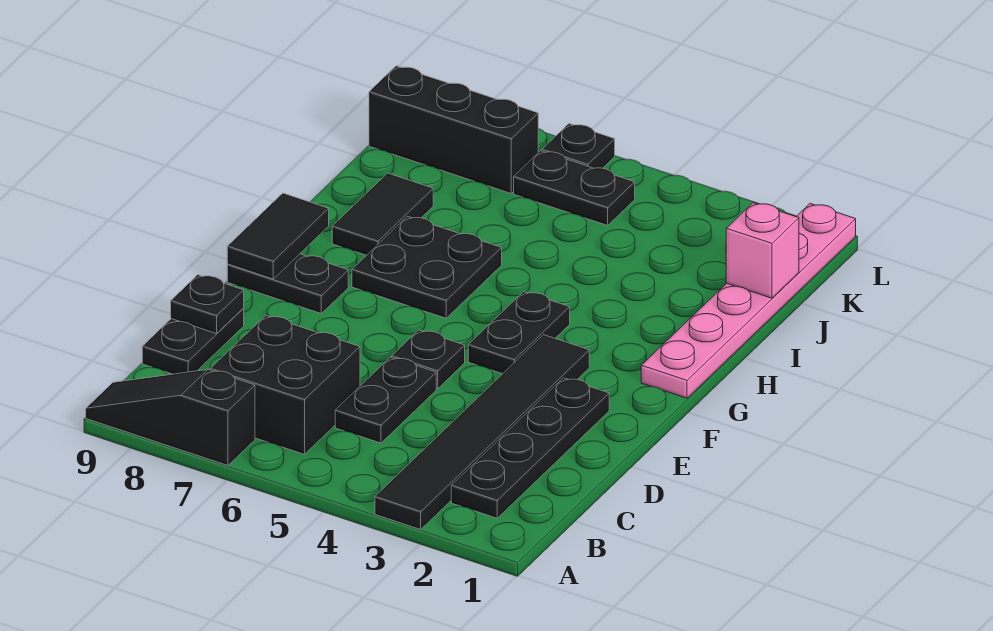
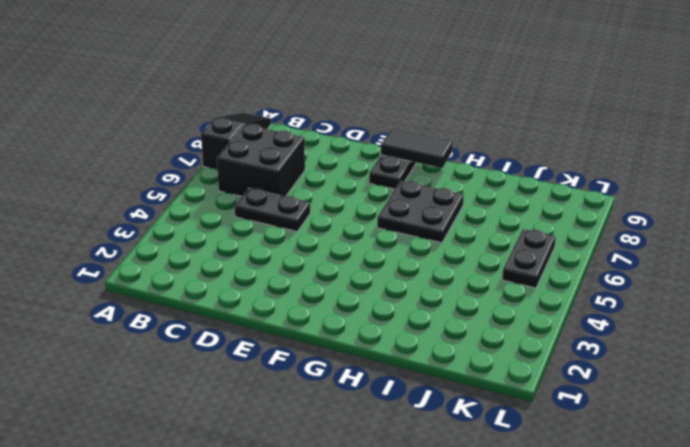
none -> black tile A3:F3 level 1
none -> black plate B2:E2 level 1
none -> black plate C9:D9 level 1

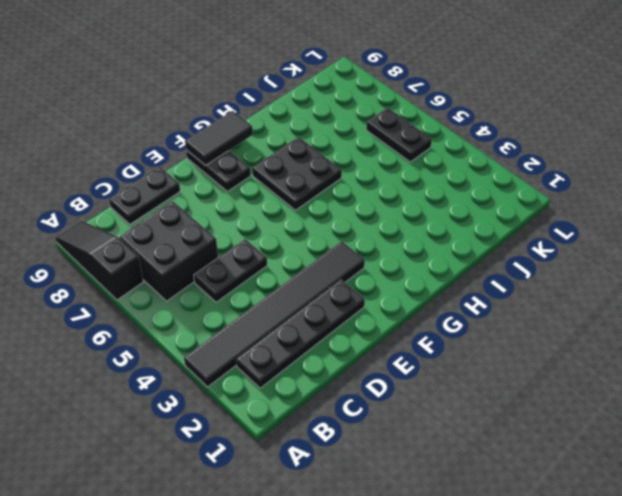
none -> black plate E5 level 1
none -> black plate F4:G4 level 1
none -> pink plate G1:L1 level 1

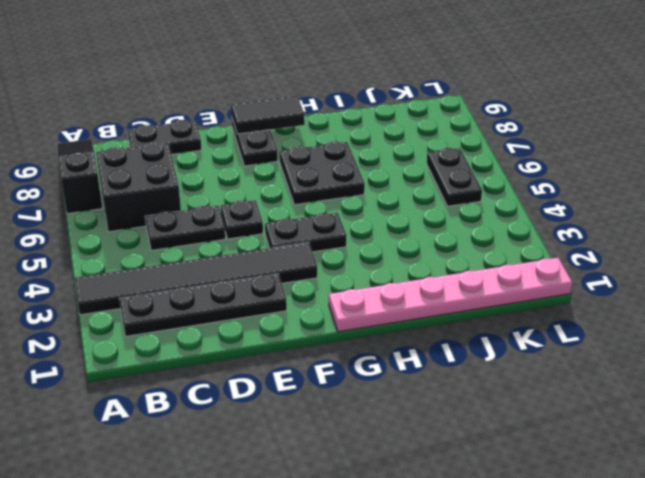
none -> black tile H8:I8 level 1
none -> black brick K7:K9 level 1
none -> black plate L6 level 1

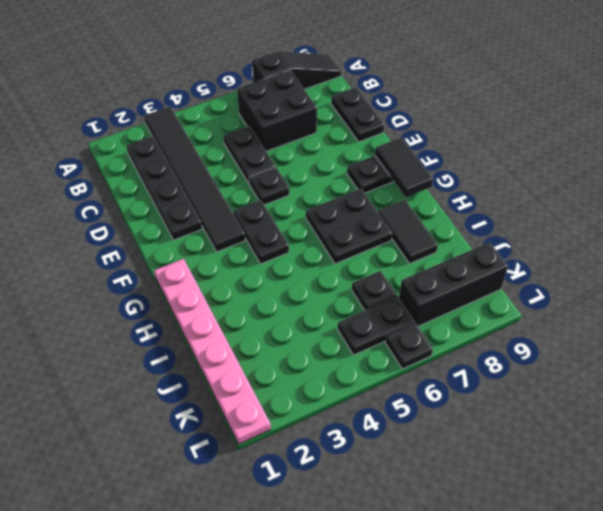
black plate J6 level 1 -> black plate D9 level 2
none -> pink brick J1 level 2

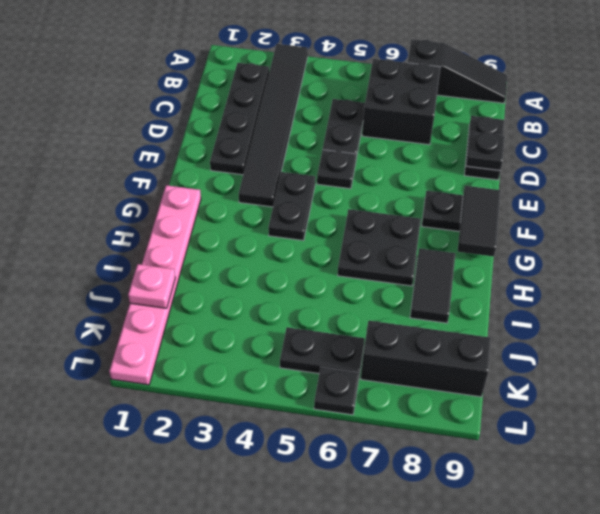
pink plate J1 level 2 -> pink brick J1 level 2

